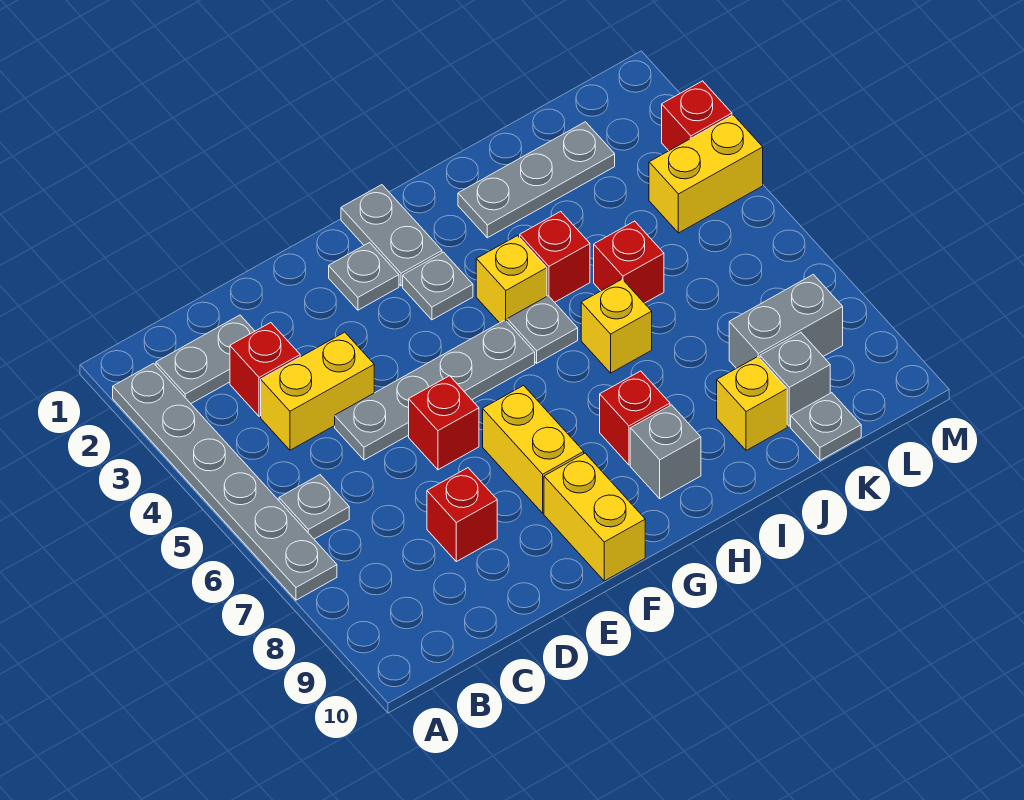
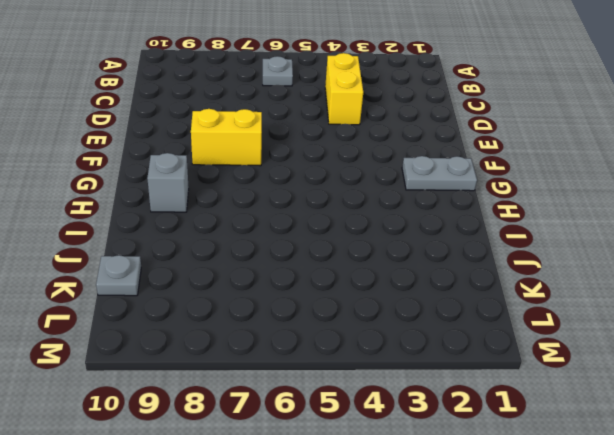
none -> grey plate A2:A7 level 1
none -> grey plate B2:C2 level 1
none -> red brick C3 level 1

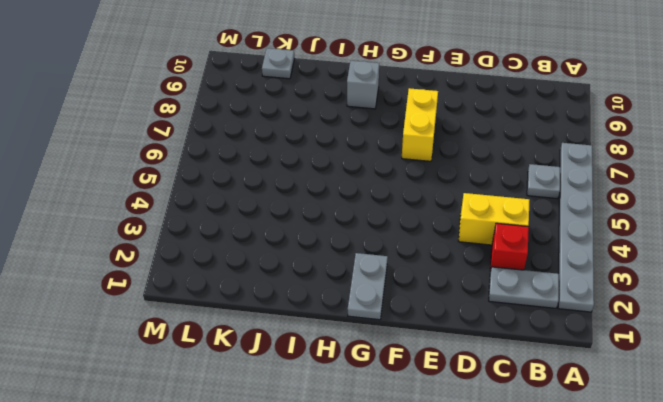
none -> grey plate D5:G5 level 1
none -> red brick D8 level 1
none -> red brick E6 level 1

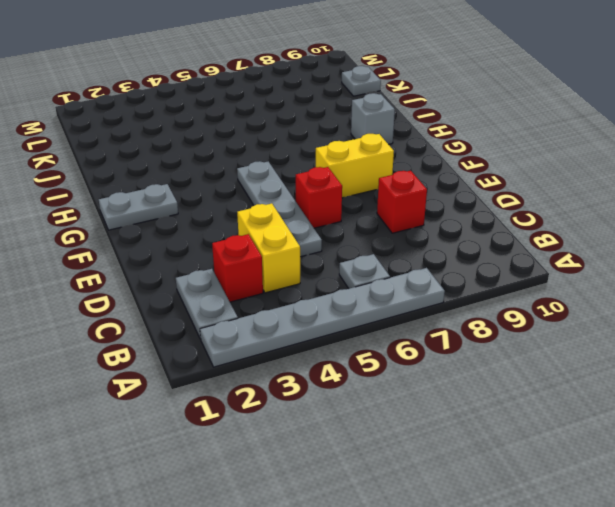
none -> grey plate F2 level 1
none -> yellow brick F9:F10 level 1
none -> grey plate G3 level 1

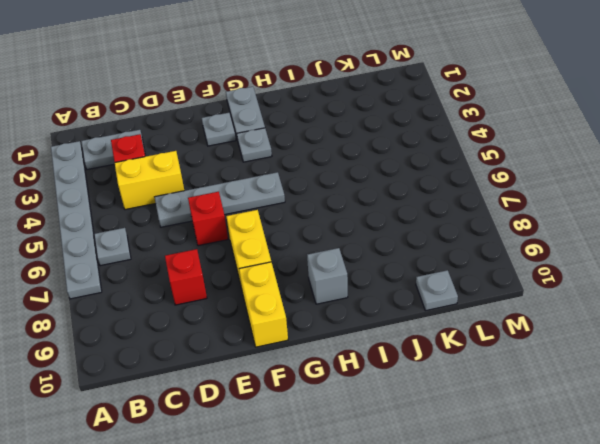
none -> yellow brick H4 level 1
none -> grey plate H5 level 1
none -> red brick H8 level 1

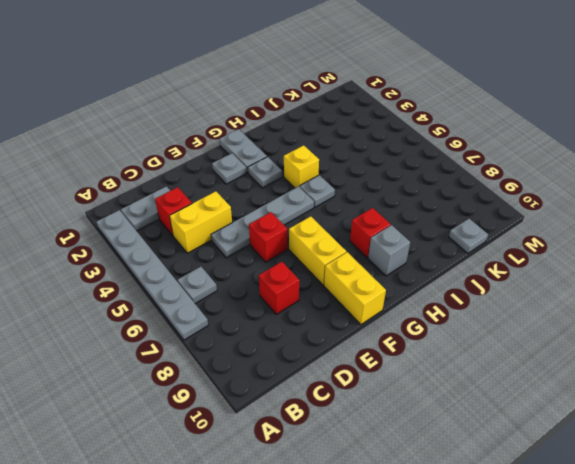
none -> grey plate I2:K2 level 1
none -> red brick I4 level 1
none -> yellow brick I6 level 1

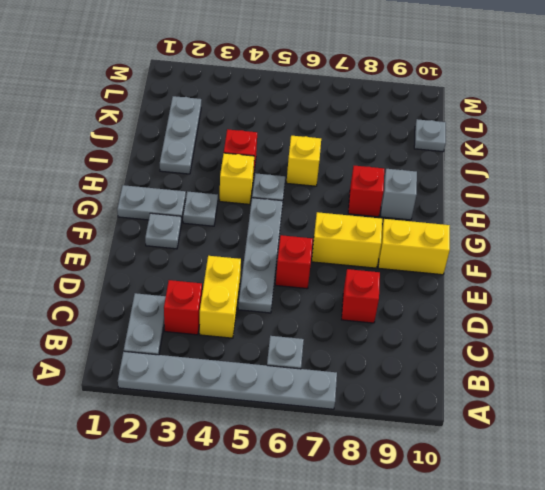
none -> red brick J5 level 1
none -> yellow brick J9 level 1
none -> grey brick K8:L8 level 1

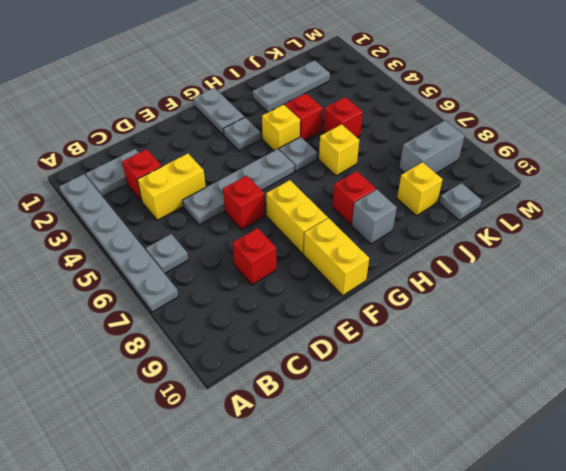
none -> grey plate F2 level 1
none -> grey brick K9 level 1
none -> yellow brick L4:M4 level 1

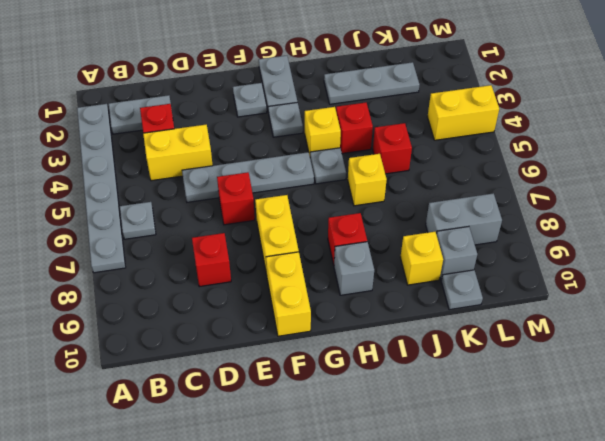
none -> red brick M3 level 1

